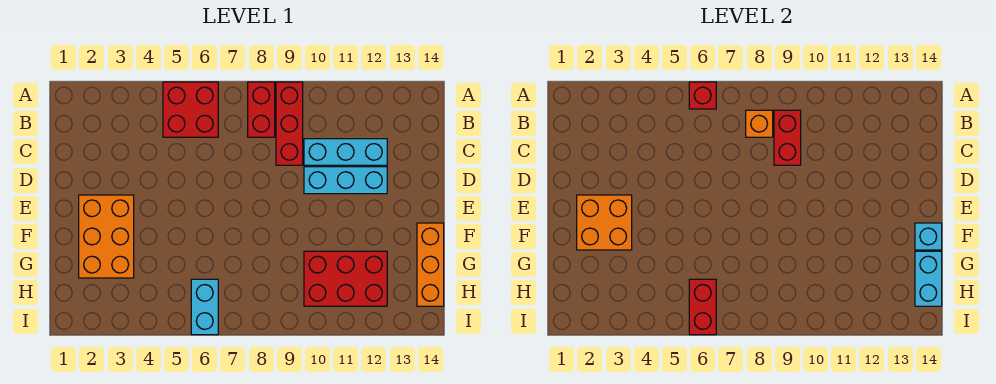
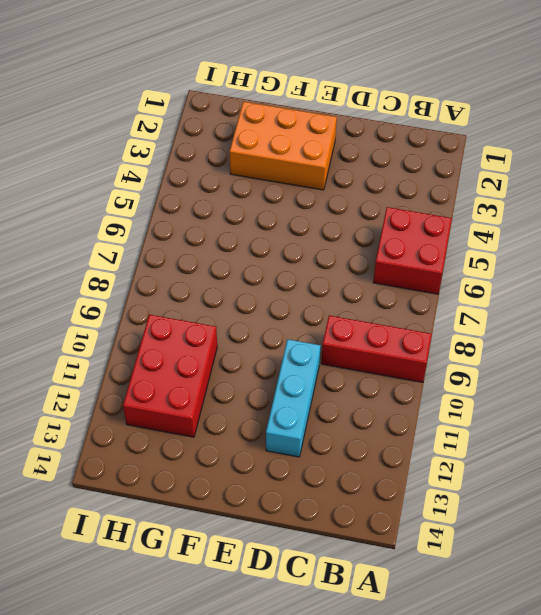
none -> red brick A8:B8 level 1
none -> cyan brick C10:C12 level 1
none -> orange brick F14:H14 level 1

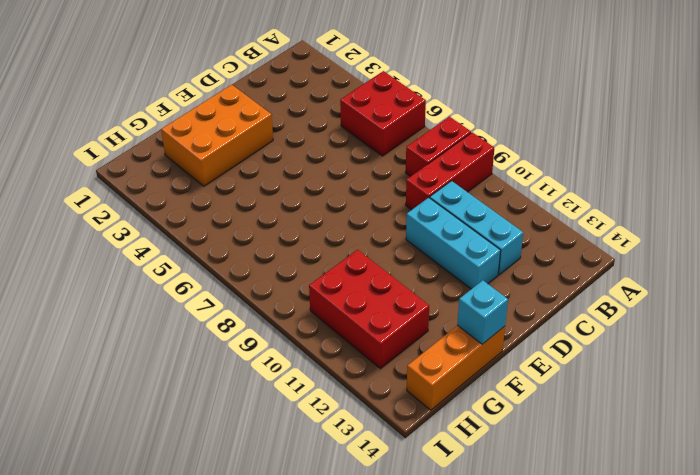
none -> cyan brick H6:I6 level 1
none -> red brick A6 level 2
none -> orange brick B8 level 2

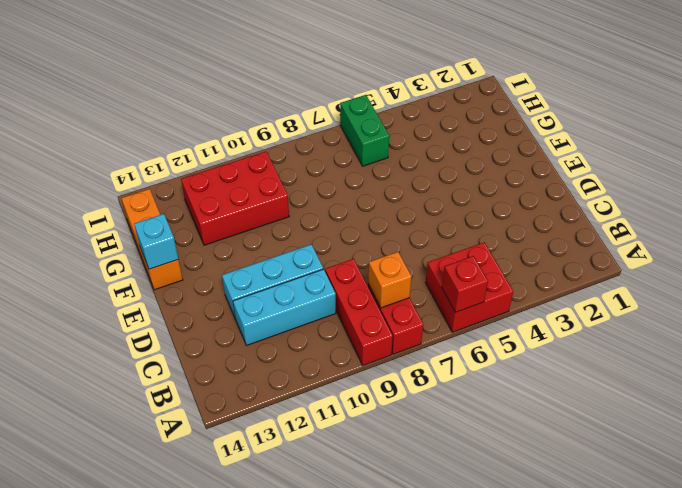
green brick H6:I6 level 1 -> cyan brick H6:I6 level 1
none -> orange brick E2:G3 level 1
none -> red brick B9:C9 level 2
none -> orange brick E2:F3 level 2

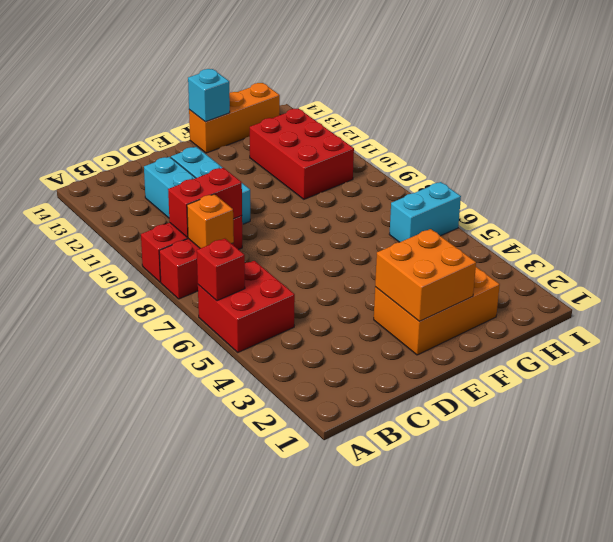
none -> cyan brick G14:H14 level 2
none -> red brick H6:I6 level 2

